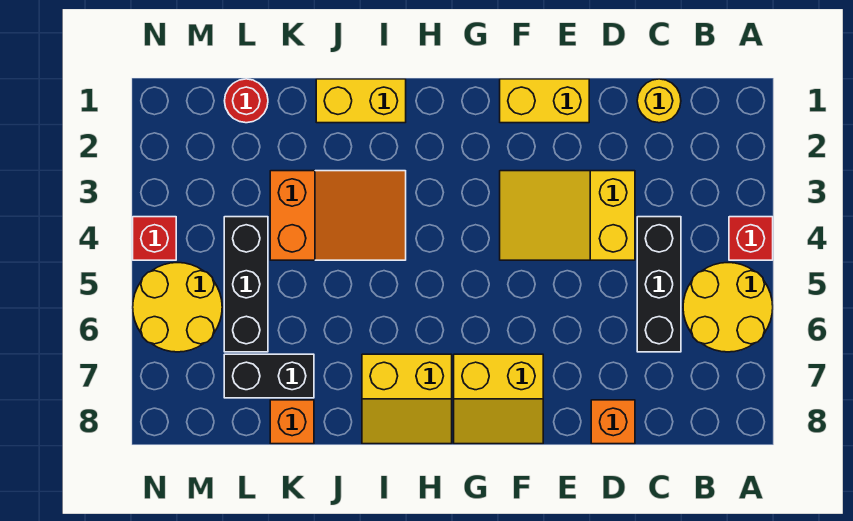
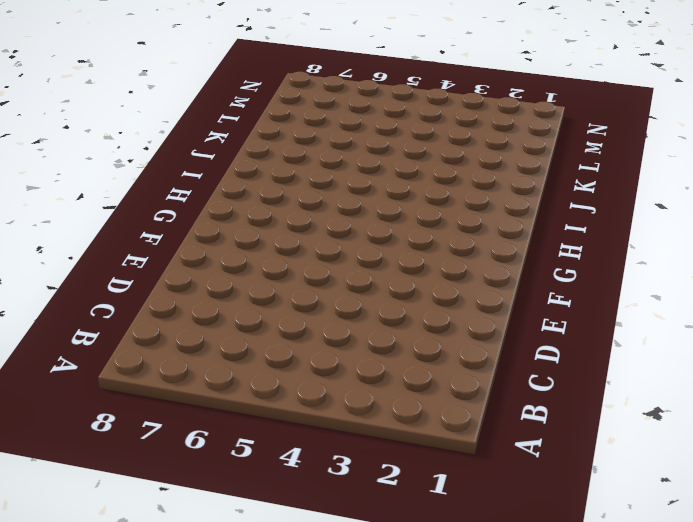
none -> red brick A4 level 1
none -> yellow round brick A5:B6 level 1
none -> yellow round brick C1 level 1

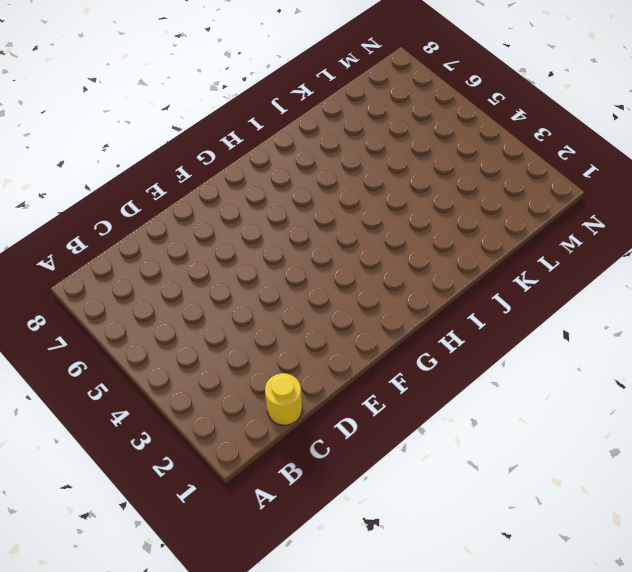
none -> red brick A4 level 1
none -> yellow round brick A5:B6 level 1
none -> black brick C4:C6 level 1

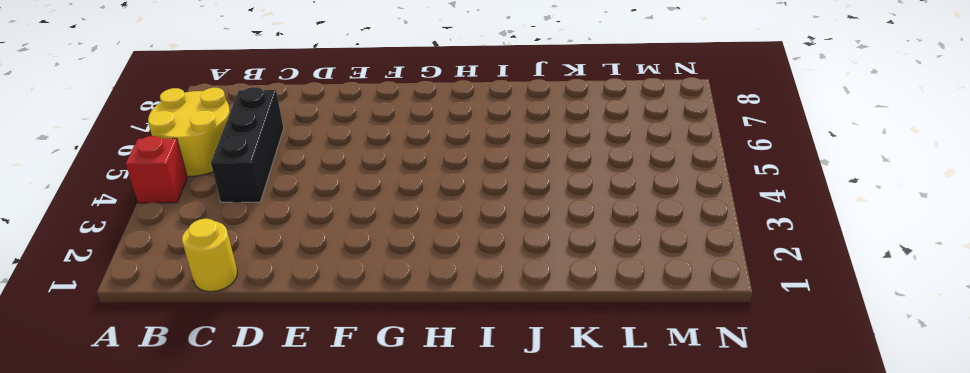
none -> yellow slope D3:F4 level 1 top D
none -> orange brick D8 level 1
none -> yellow brick E1:F1 level 1

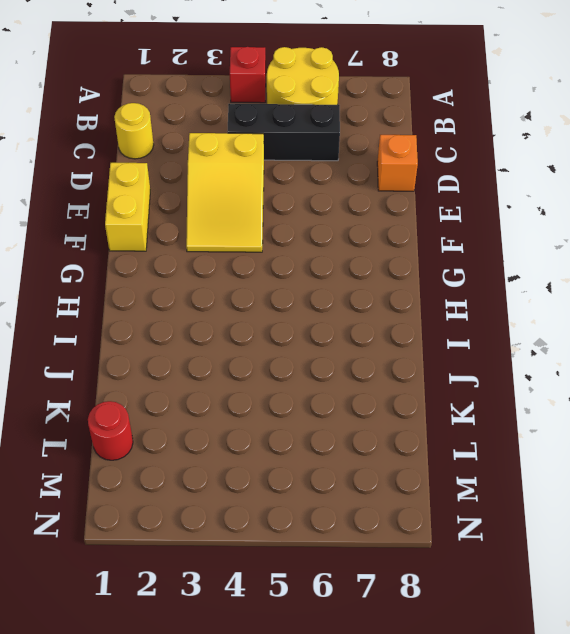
none -> yellow slope F7:G8 level 1 top 7
none -> yellow slope H7:I8 level 1 top 7
none -> yellow brick I1:J1 level 1

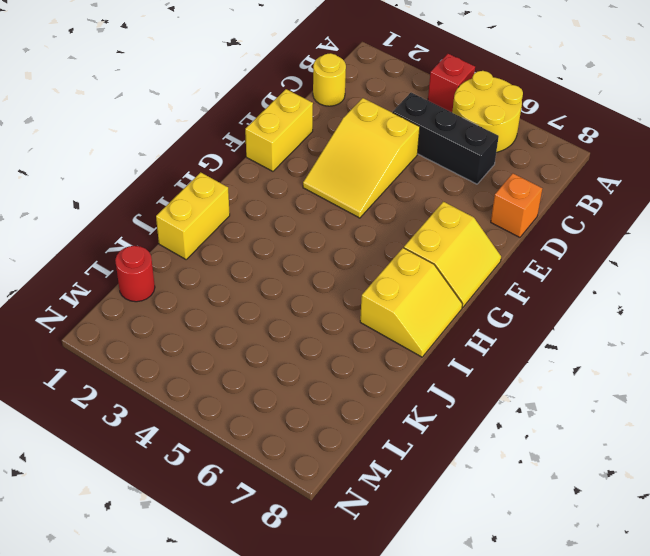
none -> orange slope I3:K4 level 1 top K
none -> black brick K7:L7 level 1
none -> orange brick K8 level 1

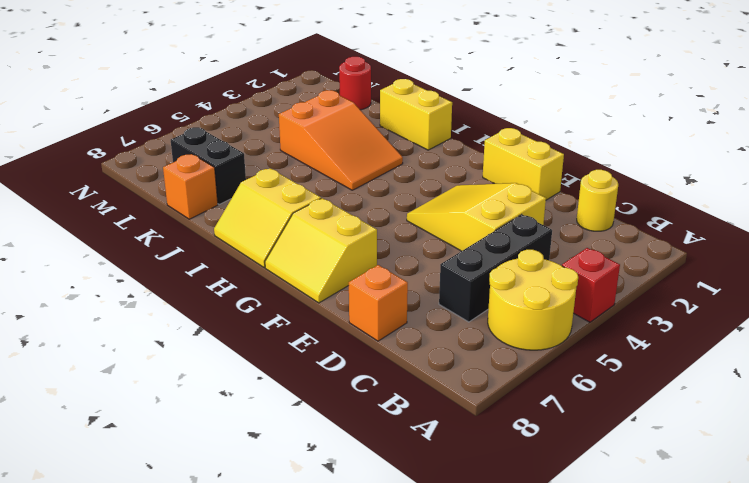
none -> black brick L4:L6 level 1
none -> yellow round brick M5:N6 level 1
none -> red brick N4 level 1

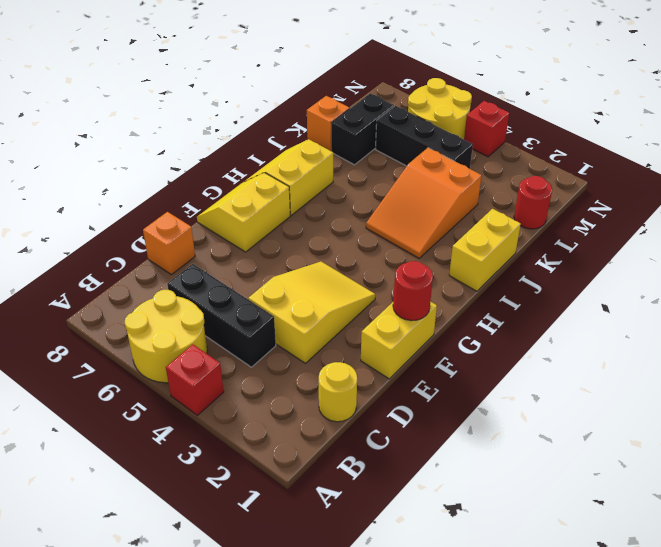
red round brick F1 level 2 -> none

